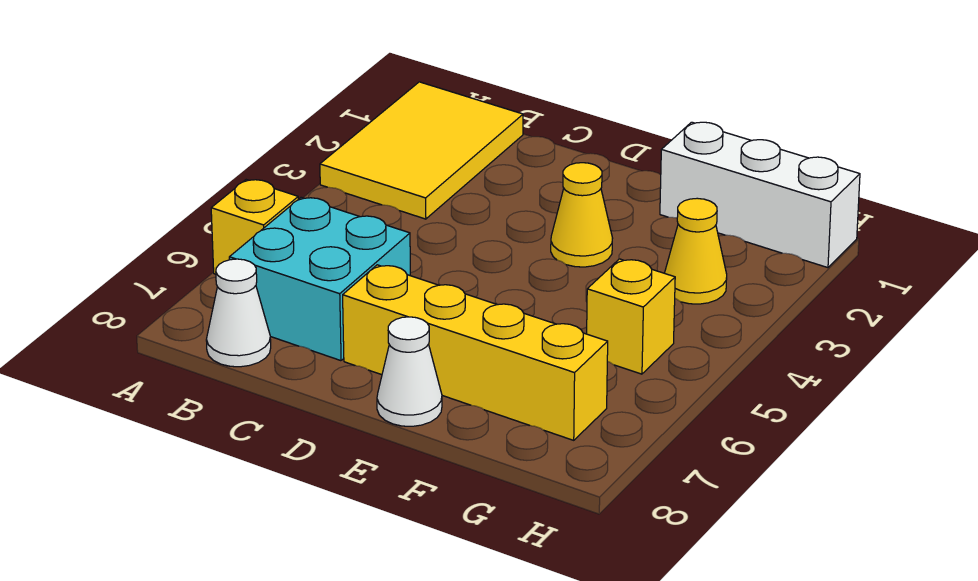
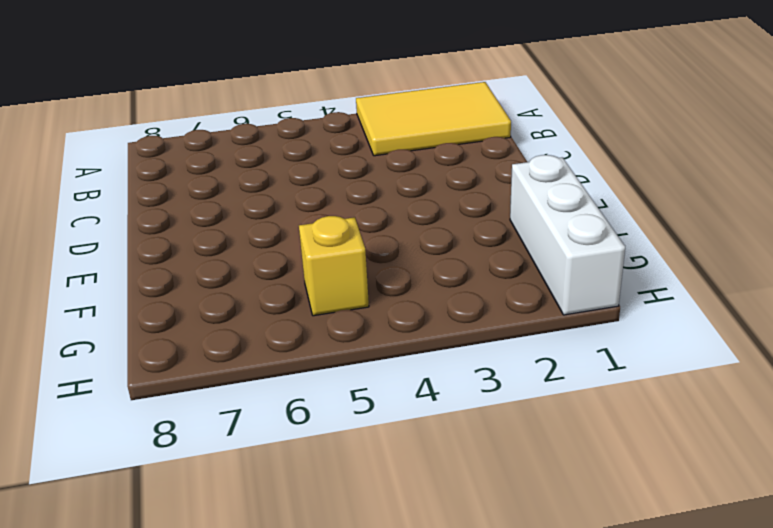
none -> yellow brick A6 level 1
none -> cyan brick B6:C7 level 1

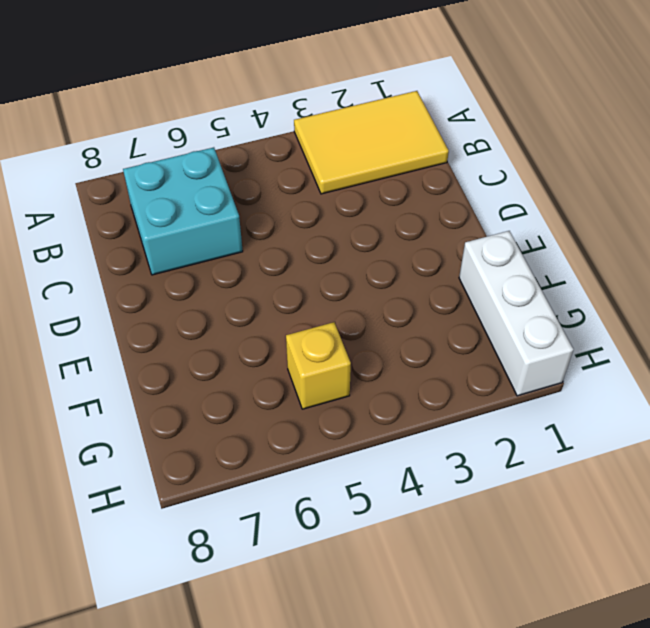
none -> yellow brick A6 level 1
none -> white cone B8 level 1

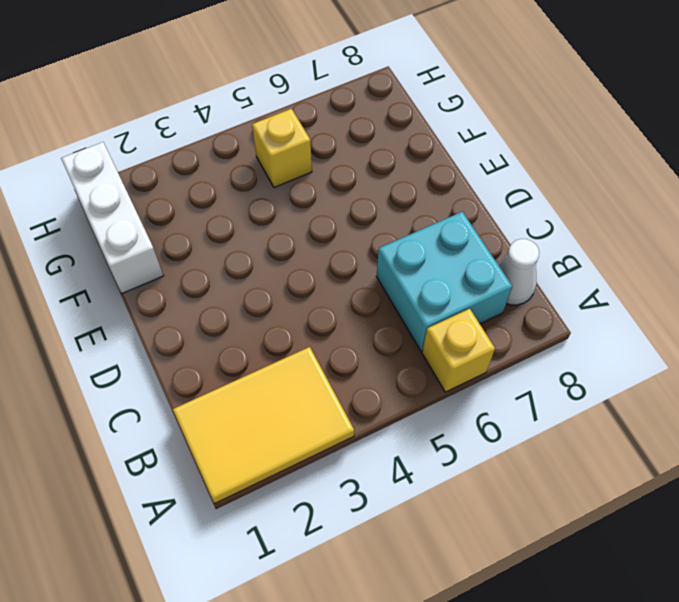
none -> yellow brick D7:G7 level 1
none -> yellow cone E3 level 1

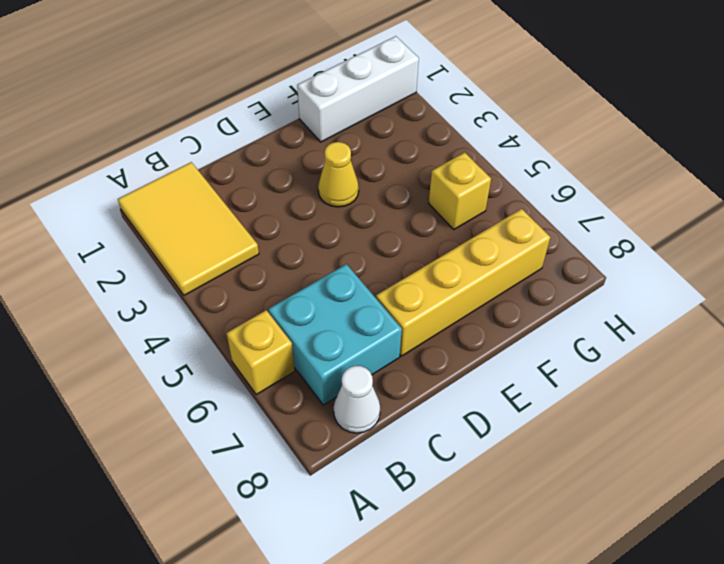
none -> white cone E8 level 1
none -> yellow cone G3 level 1

